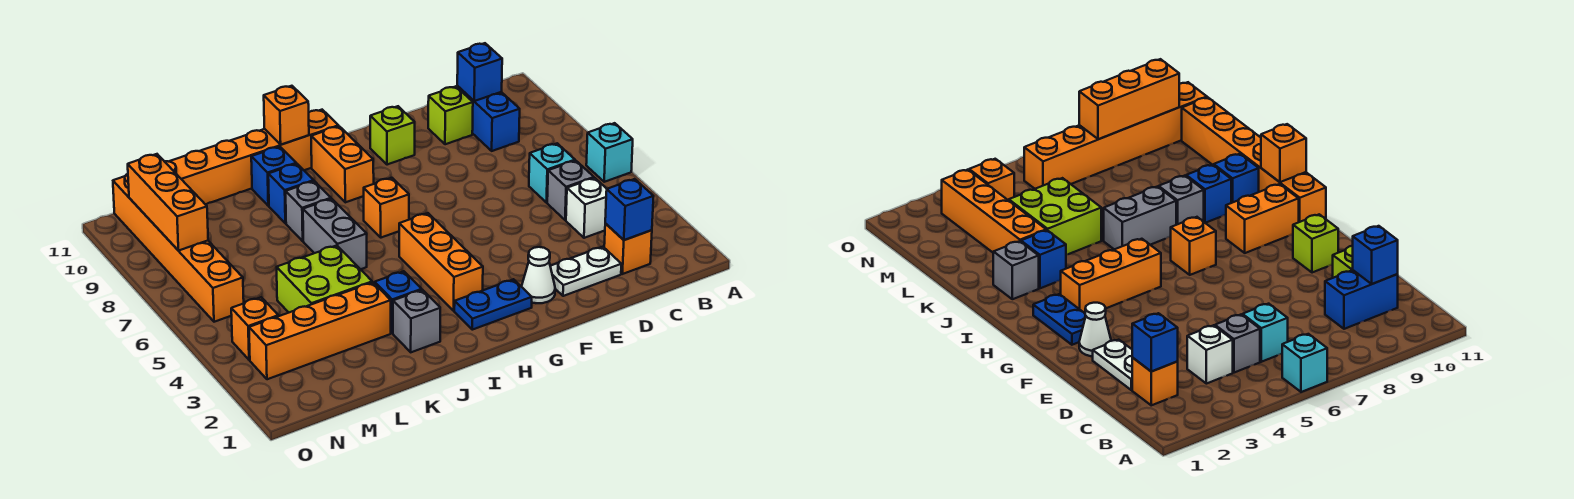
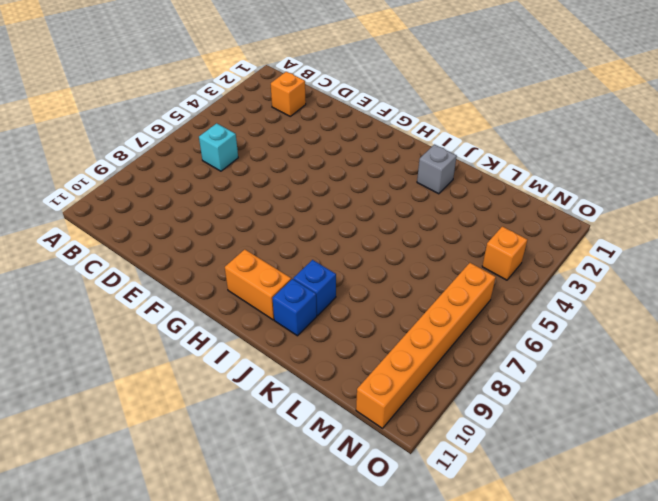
orange brick H10:I10 level 1 -> orange brick H9:H10 level 1
none -> cyan brick A6 level 1
none -> white brick C4 level 1
none -> grey brick C5 level 1

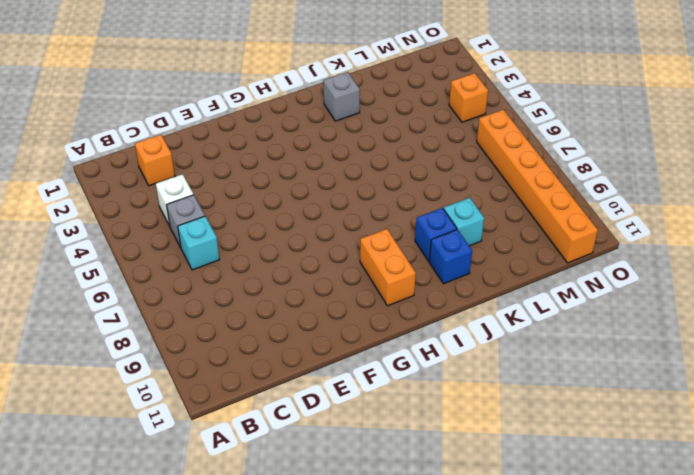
cyan brick K9 level 1 -> cyan brick A6 level 1
none -> blue brick C9:C10 level 1
none -> white plate D2:E2 level 1
none -> lime brick D10 level 1

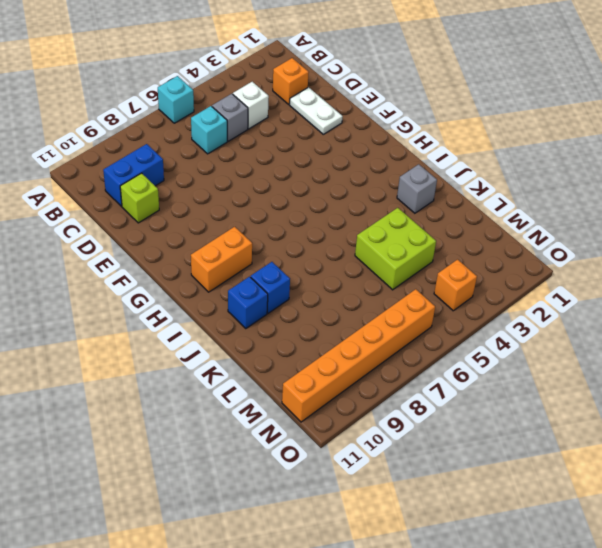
none -> white cone F2 level 1
none -> lime brick F10 level 1
none -> blue plate G2:H2 level 1

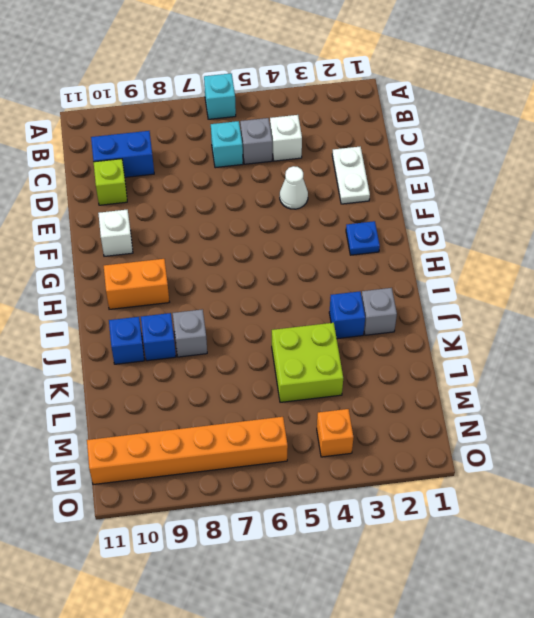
white cone E4 level 1 -> white cone F2 level 1
white brick F10 level 1 -> lime brick F10 level 1
blue plate G2 level 1 -> blue plate G2:H2 level 1
none -> orange brick C2 level 1
none -> orange brick H3:H5 level 1
none -> orange brick H7 level 1

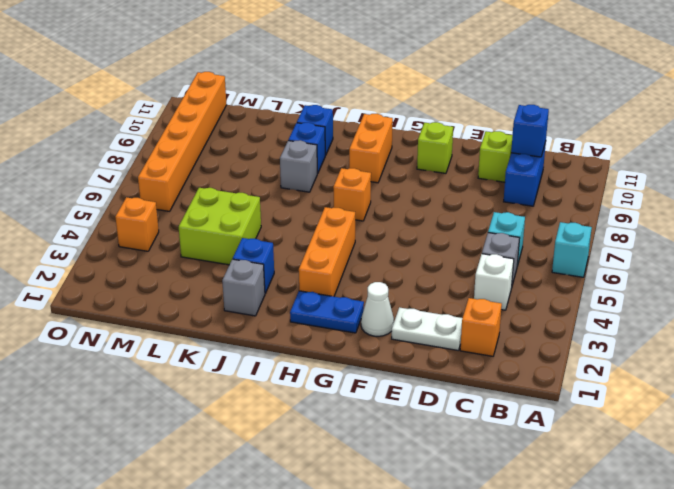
none -> orange brick H11:M11 level 1
none -> grey brick J6:J7 level 1
none -> orange brick K3:N3 level 1

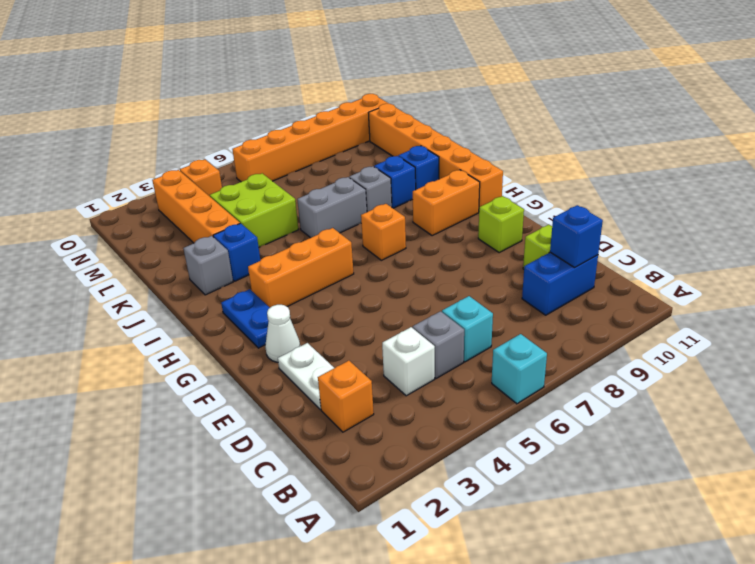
none -> blue brick C2 level 2
none -> orange brick I11 level 2
none -> orange brick N8:N10 level 2

